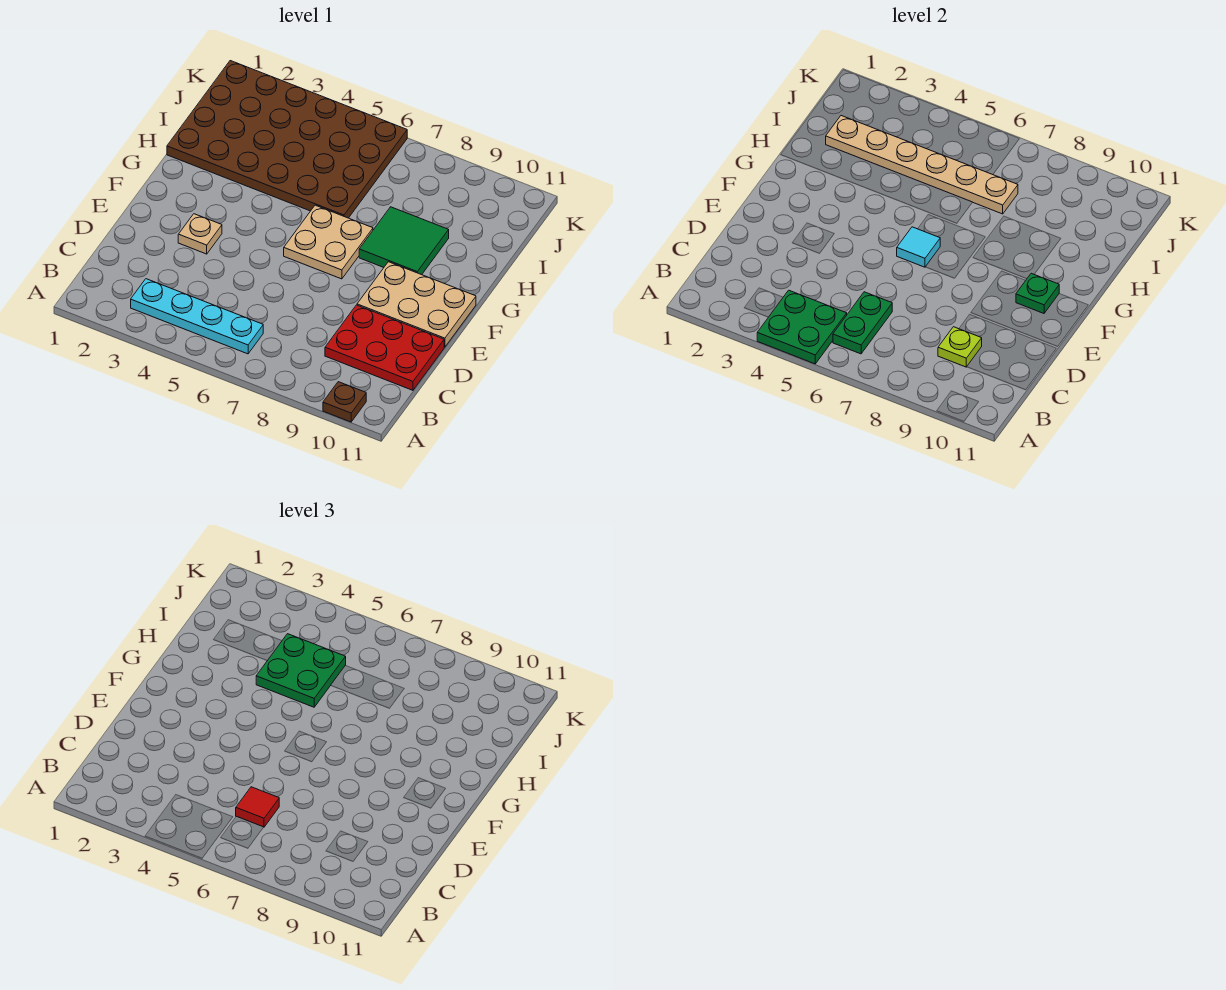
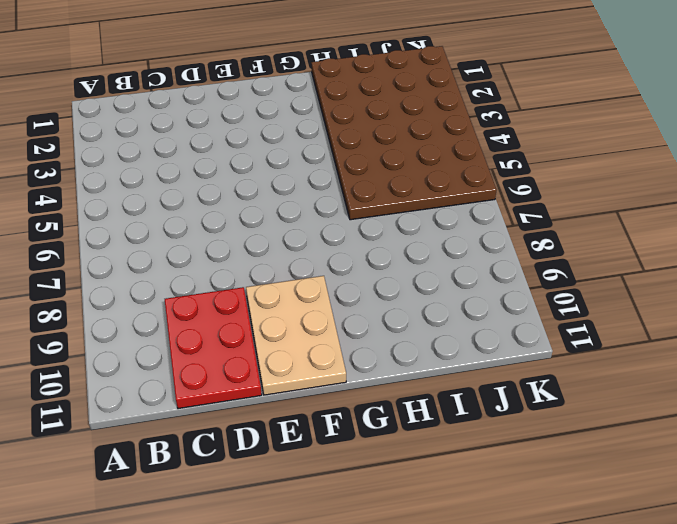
none -> brown plate A10 level 1
none -> cyan plate B3:B6 level 1
none -> tan plate E3 level 1

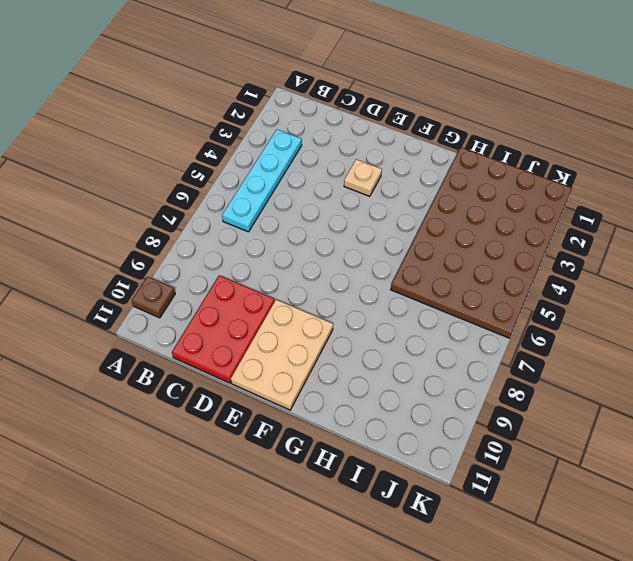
none -> tan plate F6:G7 level 1
none -> green tile G8:H9 level 1
none -> green plate A4:B5 level 2

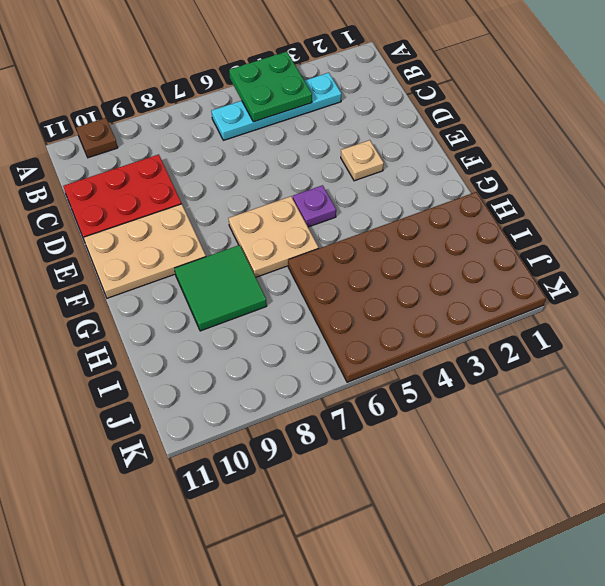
purple plate F5 level 1 -> none
none -> green plate B6:C6 level 2
none -> lime plate C9 level 2
none -> cyan tile F6 level 2

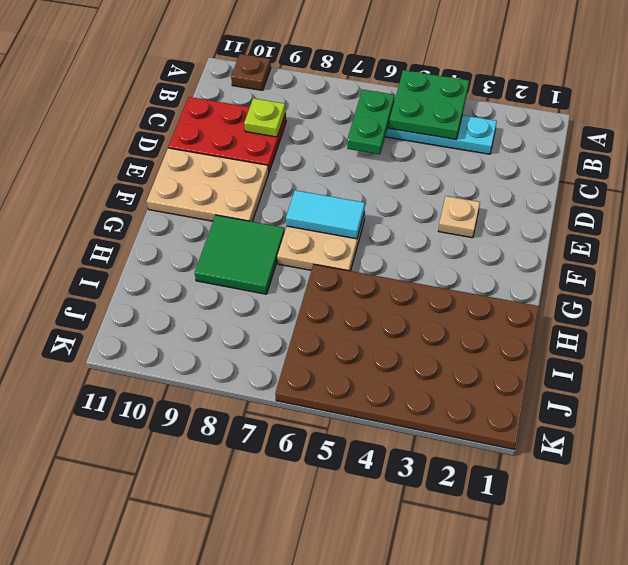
cyan tile F6:F7 level 2 -> cyan tile F6 level 2
none -> green plate F10 level 2
none -> tan plate I2:I7 level 2
none -> red tile C6 level 3

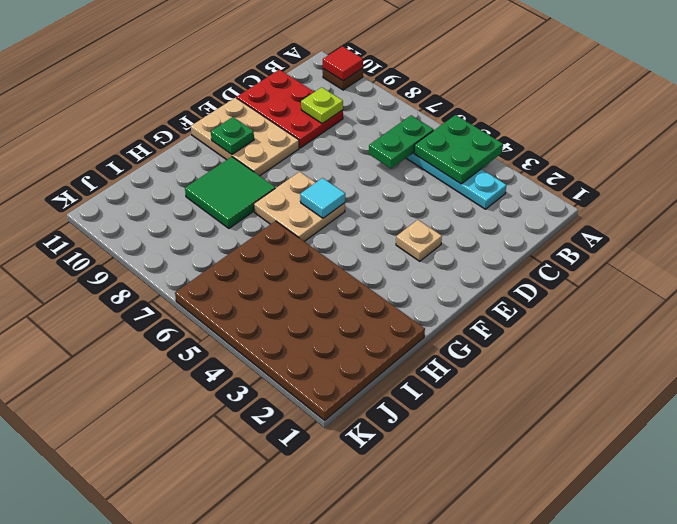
red tile A10 level 2 -> red tile C6 level 3
none -> tan plate I2:I7 level 2
none -> green plate H4:I5 level 3

